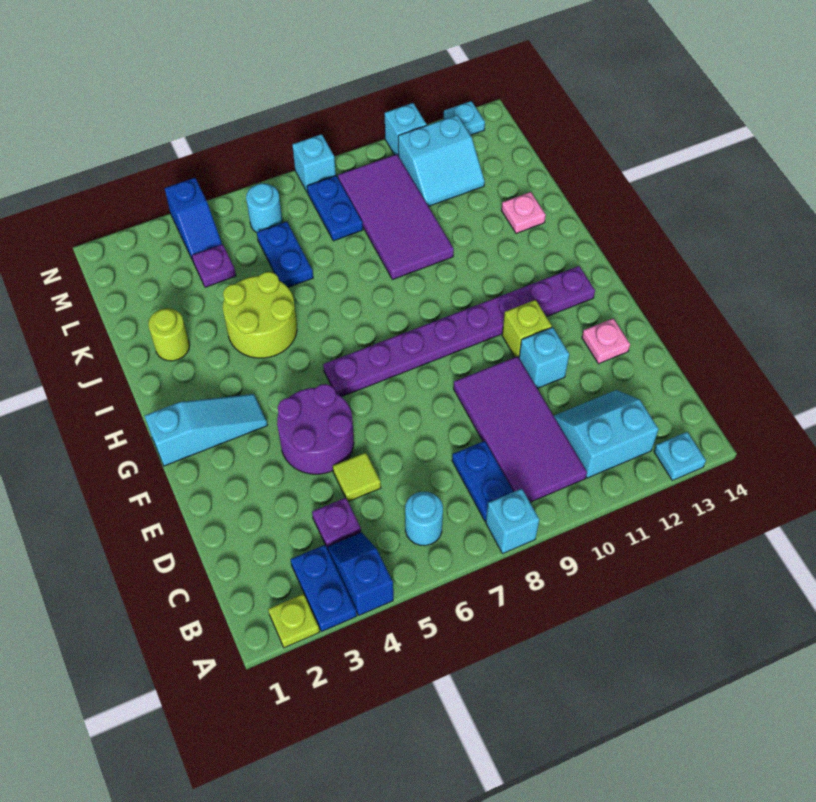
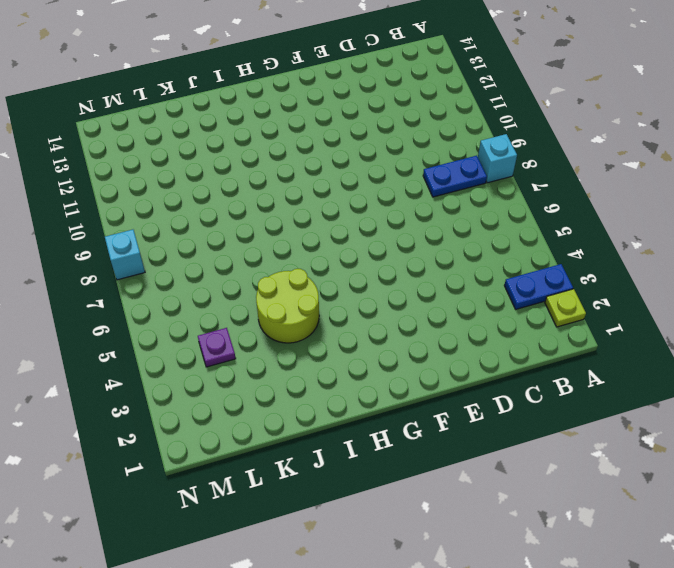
none -> blue slope A4:B4 level 1 top A
none -> cyan plate A13 level 1
none -> cyan round brick B6 level 1
none -> purple tile B9:E10 level 1

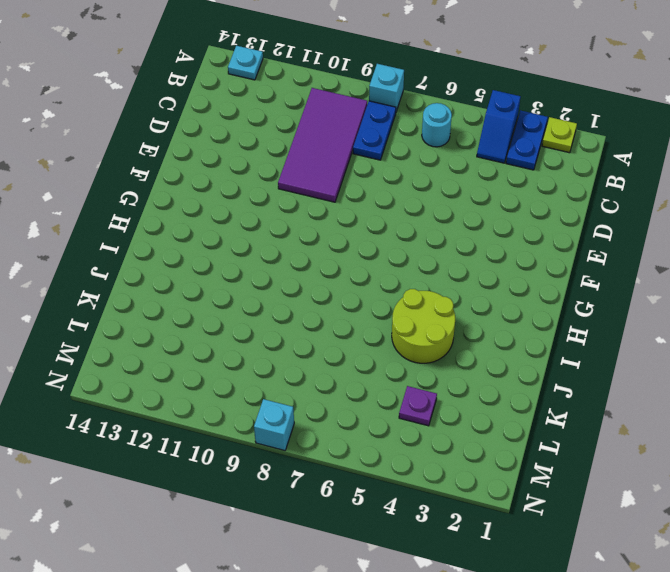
none -> cyan slope B11:C12 level 1 top B
none -> purple plate C4 level 1
none -> lime tile D5 level 1
none -> purple round brick E4:F5 level 1

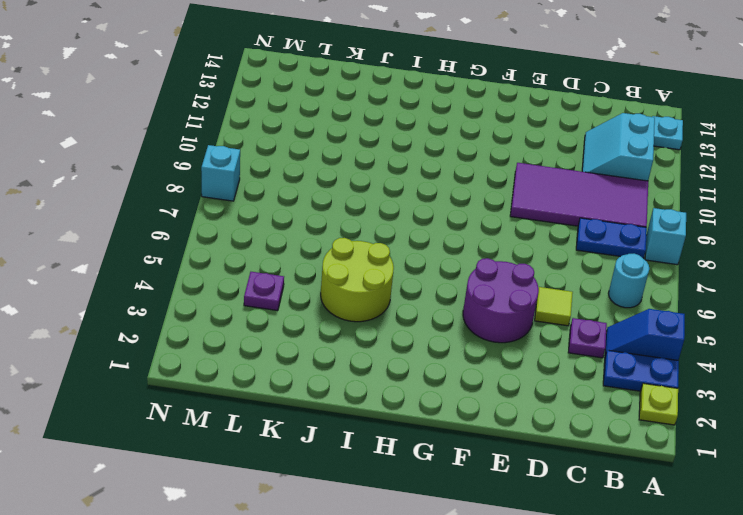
none -> cyan brick E11 level 1
none -> pink plate E13 level 1
none -> lime brick F11 level 1
none -> cyan slope G1:G3 level 1 top 1

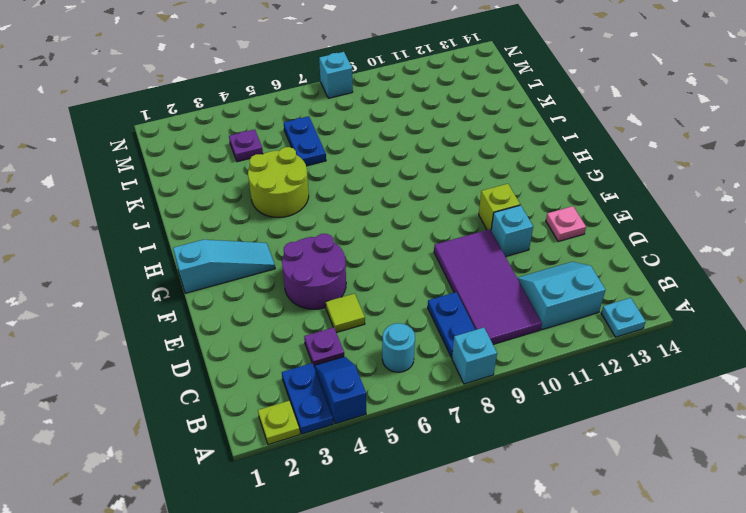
none -> purple plate G6:G13 level 1
none -> lime round brick J2 level 1
none -> purple tile J9:M10 level 1
none -> pink plate J13 level 1

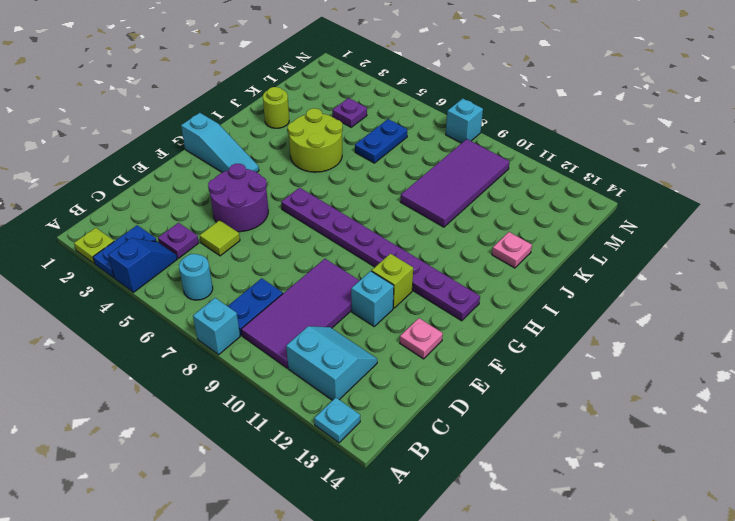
none -> blue plate L8:M8 level 1
none -> cyan slope L11:M12 level 1 top M
none -> blue slope M4:N4 level 1 top N
none -> cyan round brick M6 level 1

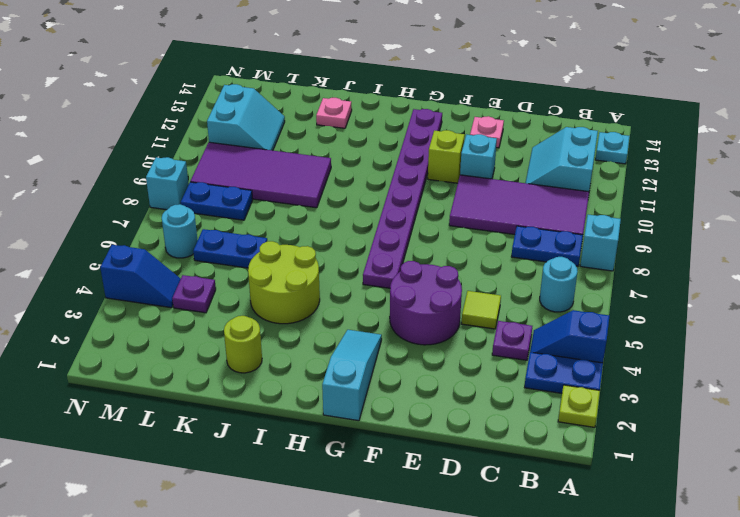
none -> cyan brick N11 level 1
none -> cyan plate N13 level 1

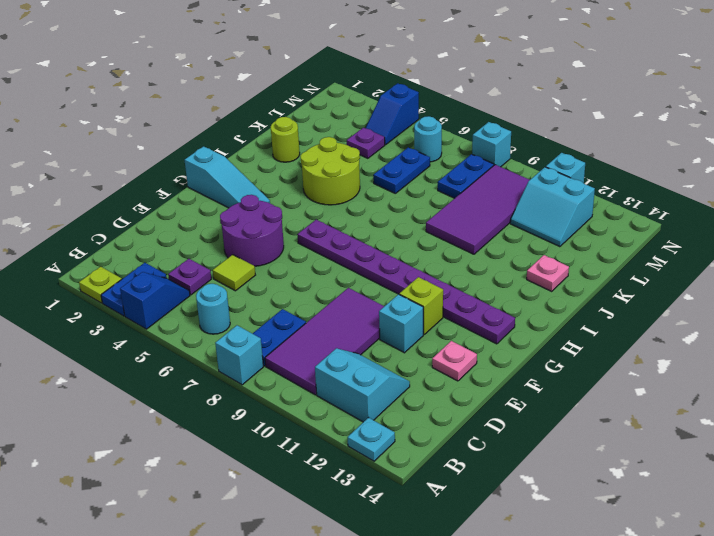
none -> cyan plate N13 level 1

